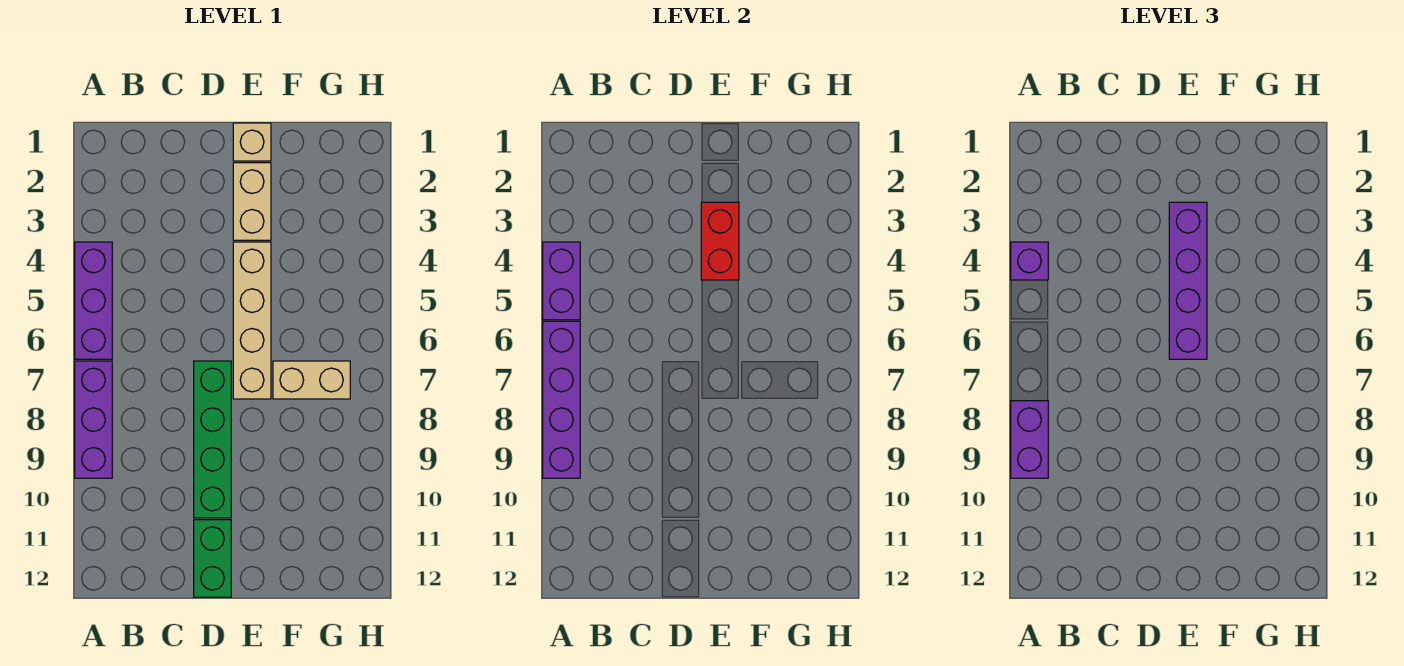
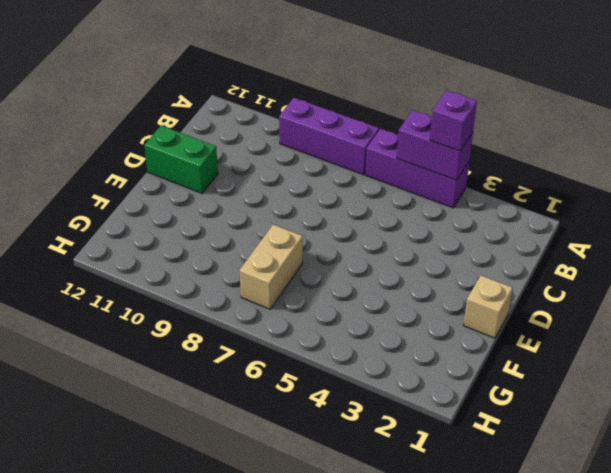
none -> green brick D7:D10 level 1
none -> tan brick E2:E3 level 1
none -> tan brick E4:E7 level 1

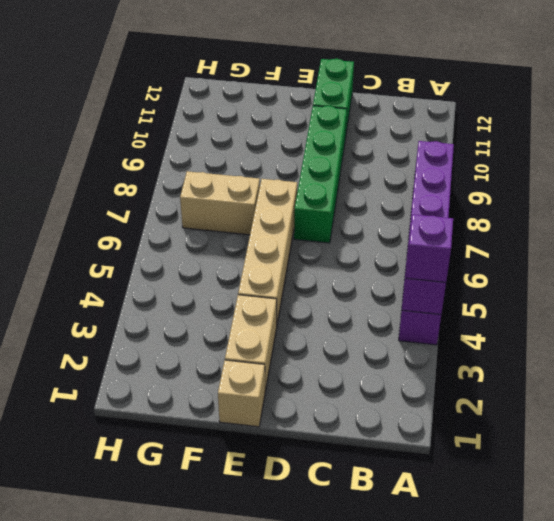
none -> purple brick A6:A9 level 2
none -> red brick E3:E4 level 2
none -> purple brick A8:A9 level 3

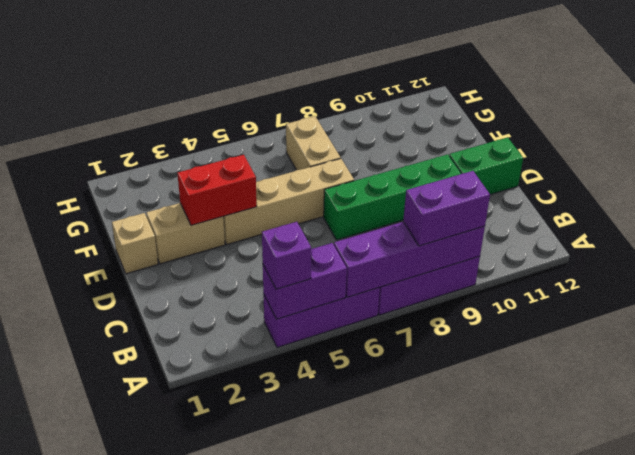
none -> purple brick E3:E6 level 3

